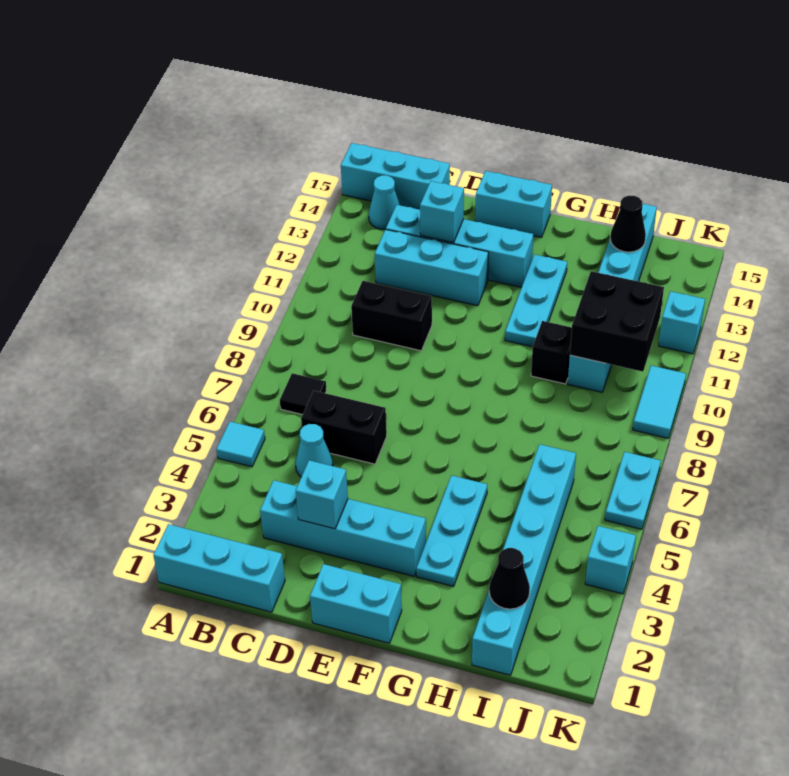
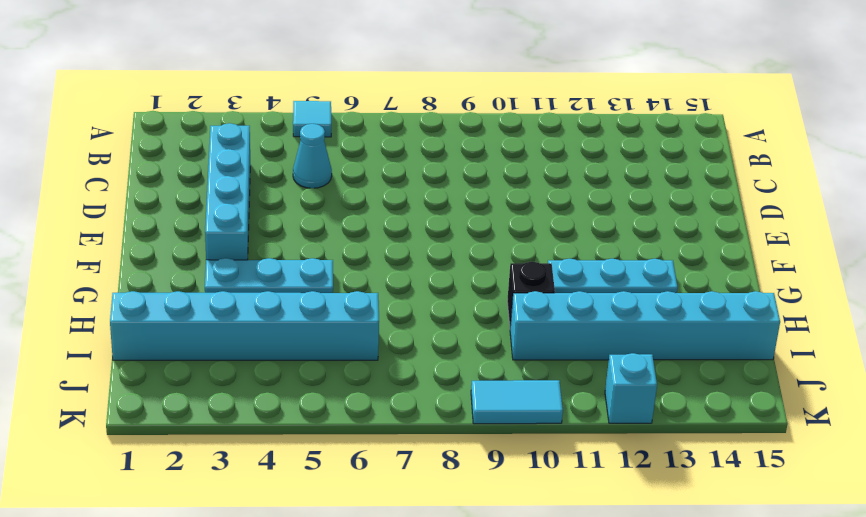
none -> cyan brick A1:C1 level 1
none -> cyan brick A15:C15 level 1
none -> black tile B7 level 1

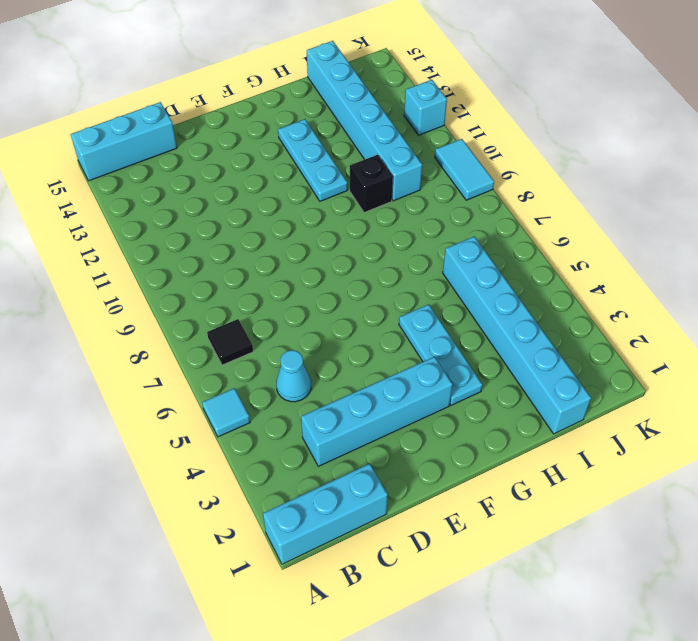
none -> cyan cone B14 level 1
none -> black brick C6:D6 level 1
none -> black brick C10:D10 level 1

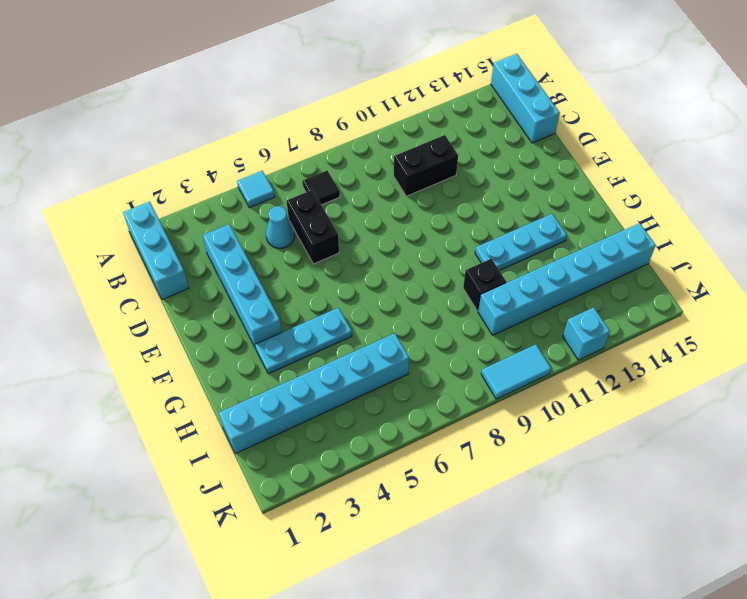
black brick C10:C11 level 1 -> black brick C10:D10 level 1
none -> cyan cone B14 level 1
none -> cyan brick C12:E12 level 1
none -> cyan brick C13:F13 level 1

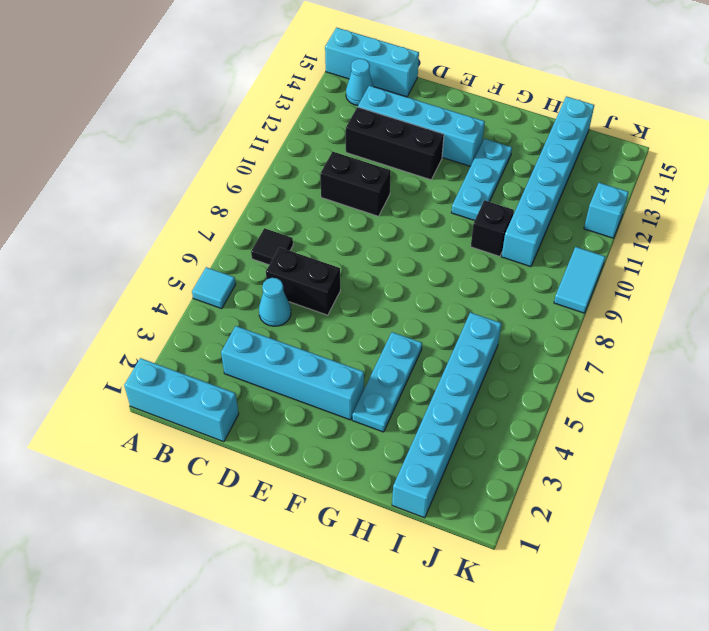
black brick C12:E12 level 1 -> cyan brick C12:E12 level 1
none -> cyan brick E1:F1 level 1
none -> cyan brick E15:F15 level 1
none -> cyan brick K4 level 1

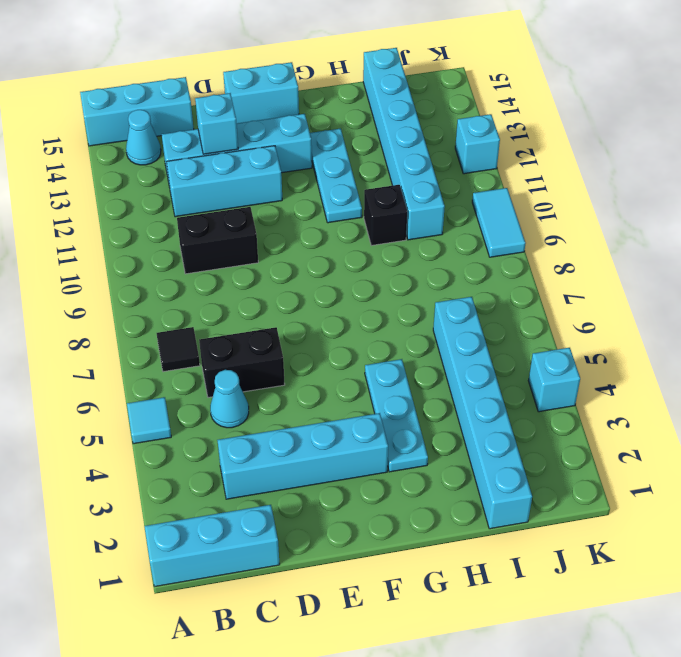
none -> cyan brick E1:F1 level 1
none -> cyan plate K6:K7 level 1
none -> cyan brick D3 level 2

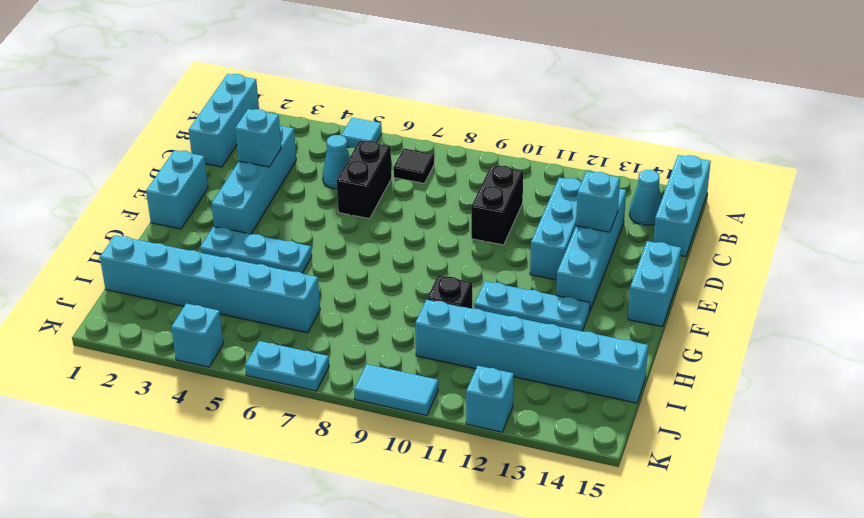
none -> black cone I2 level 2
none -> black brick I10:J11 level 2
none -> black cone I14 level 2

